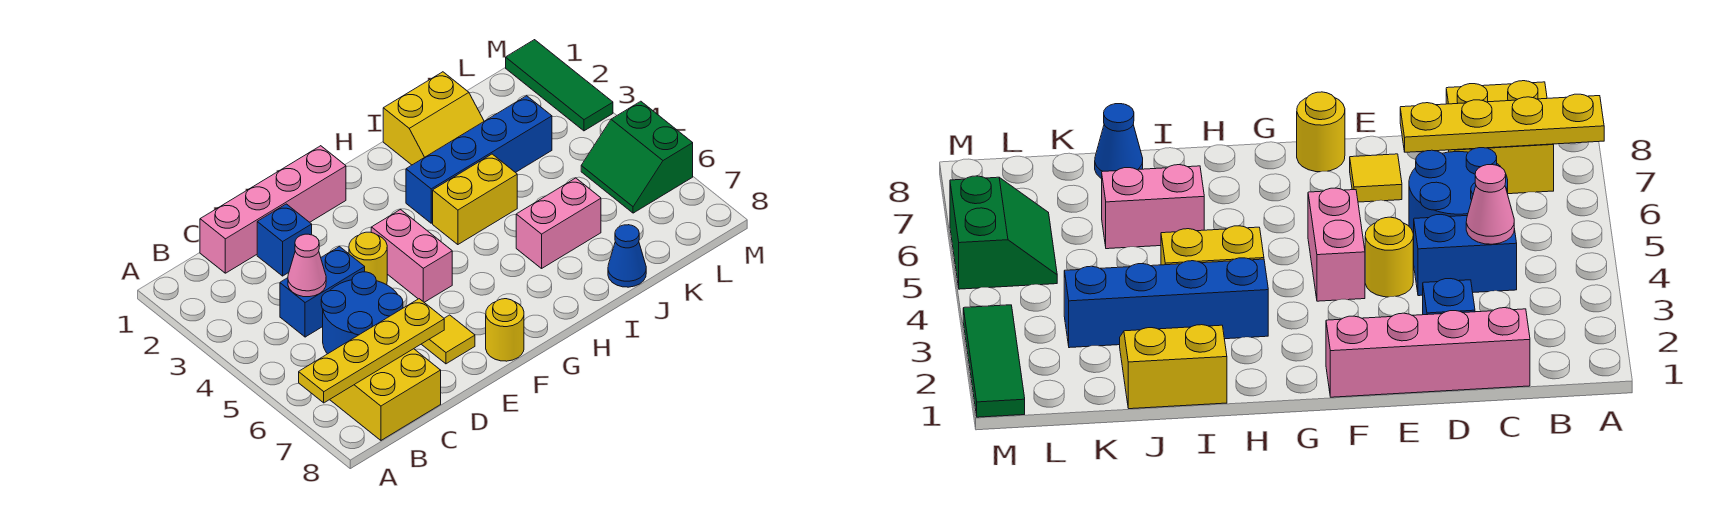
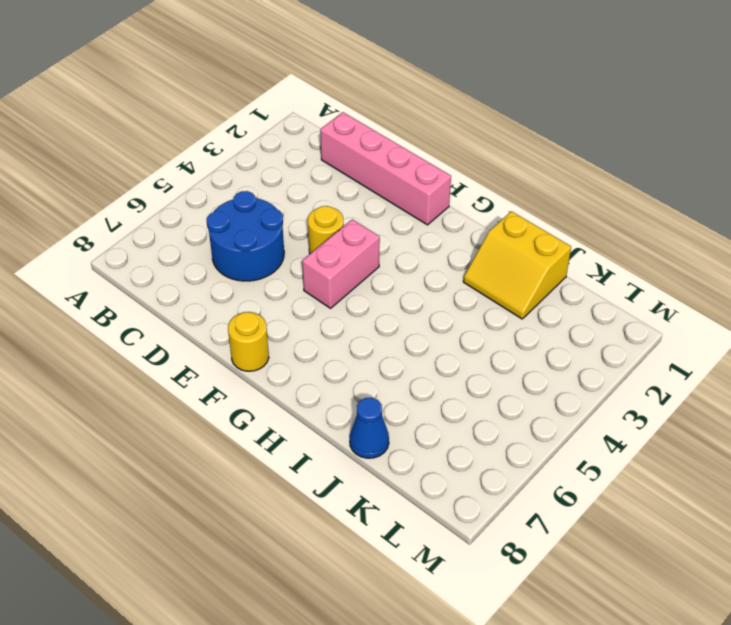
none -> yellow brick B7:C8 level 1
none -> blue brick C4:D4 level 1
none -> blue brick D2 level 1

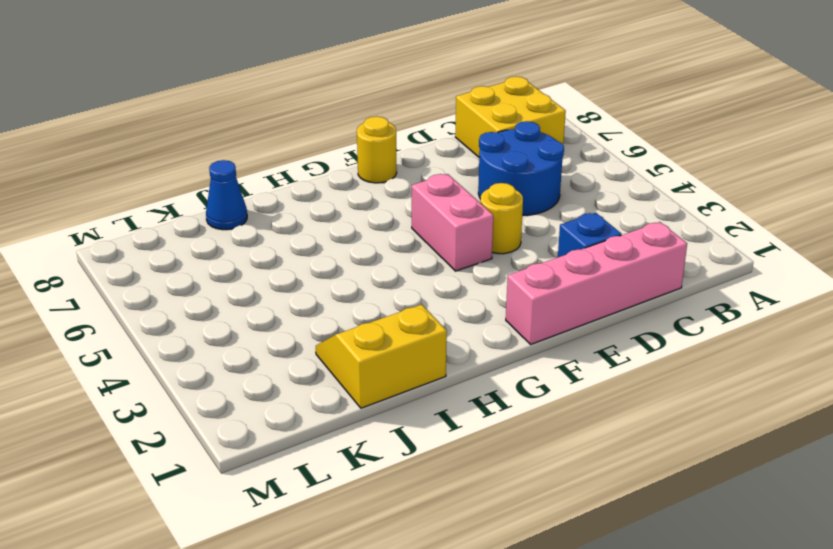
none -> blue brick C4:D4 level 1
none -> yellow tile E7 level 1
none -> blue brick H3:K3 level 1

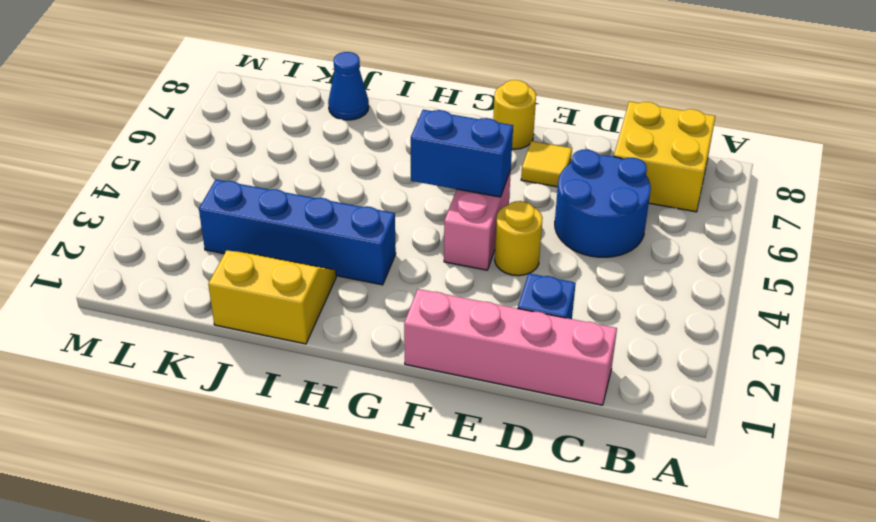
blue brick F5:G5 level 2 -> blue brick C4:D4 level 1
none -> yellow brick H4:I4 level 1
none -> pink brick I6:J6 level 1
none -> green slope L5:M6 level 1 top M

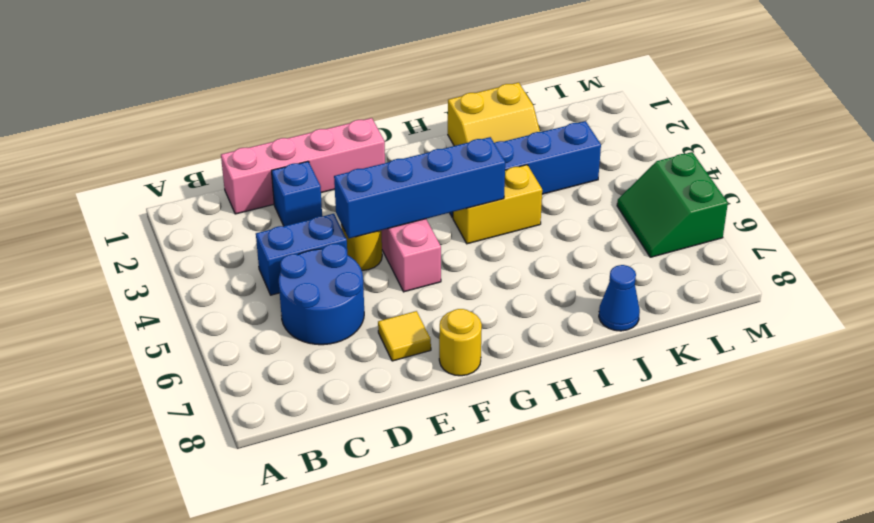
blue brick E4:H4 level 2 -> none
none -> yellow brick B7:C8 level 1
none -> pink brick I6:J6 level 1
none -> green tile M1:M3 level 1

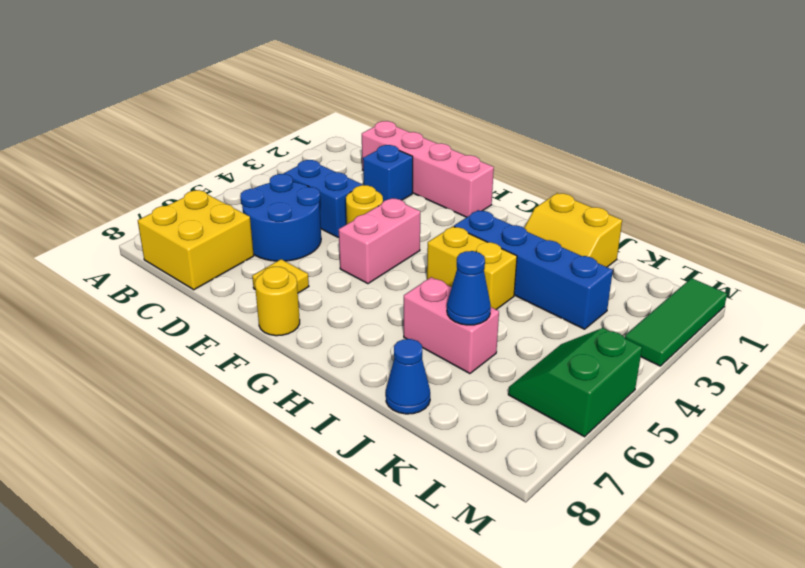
blue cone J6 level 2 -> none
none -> yellow plate A7:D7 level 2
none -> pink cone C4 level 2

